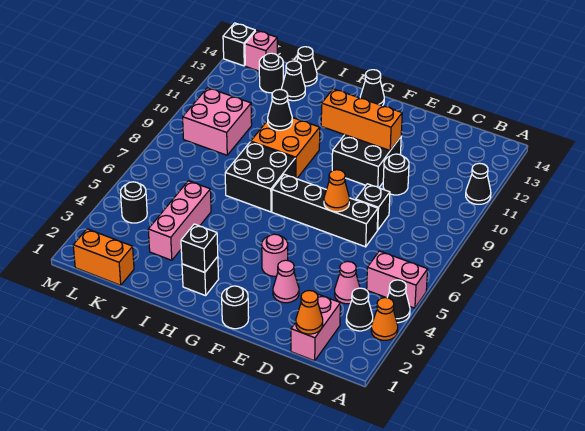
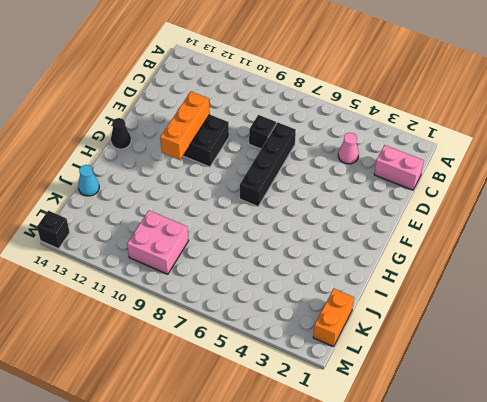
cyan cone J14 level 1 -> black cone J14 level 1
none -> orange cone A3 level 1
none -> black cone A4 level 1
none -> pink brick A5:B5 level 1
none -> black cone A11 level 1

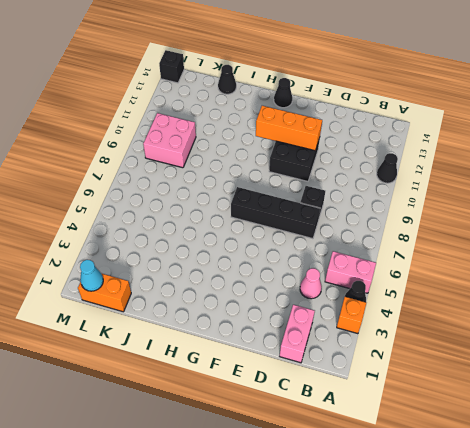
orange brick A3 level 1 -> orange cone A3 level 1
cyan cone L1 level 2 -> none
none -> black cone B3 level 1
none -> black round brick D10 level 1
none -> pink cone E3 level 1
none -> black round brick F1 level 1

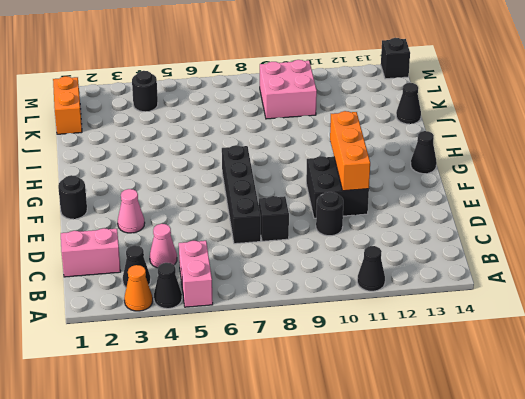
none -> pink round brick F4 level 1
none -> black brick H2 level 1
none -> black brick H7:I8 level 1
none -> orange brick H9:I10 level 1

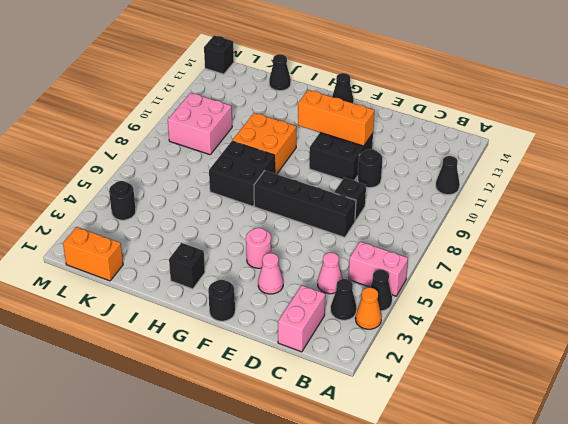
none -> pink brick J3:J5 level 1
none -> black cone J13 level 1
none -> black round brick K13 level 1
none -> pink brick L14 level 1

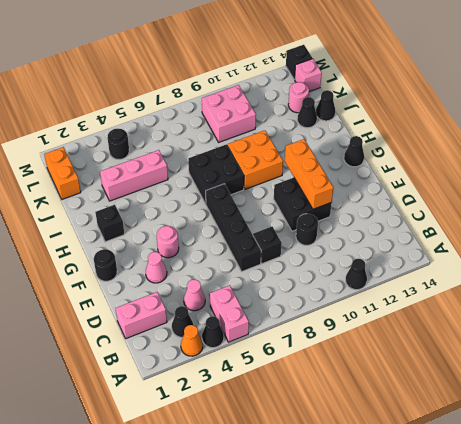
pink round brick K13 level 1 -> black round brick K13 level 1
none -> orange cone C1 level 2
none -> orange cone E7 level 2
none -> black brick H2 level 2
none -> black cone I10 level 2

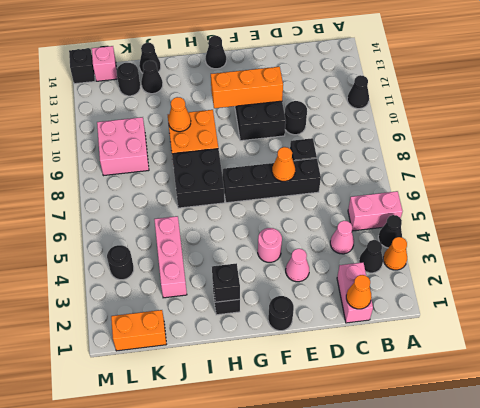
orange cone I10 level 2 -> black cone I10 level 2

